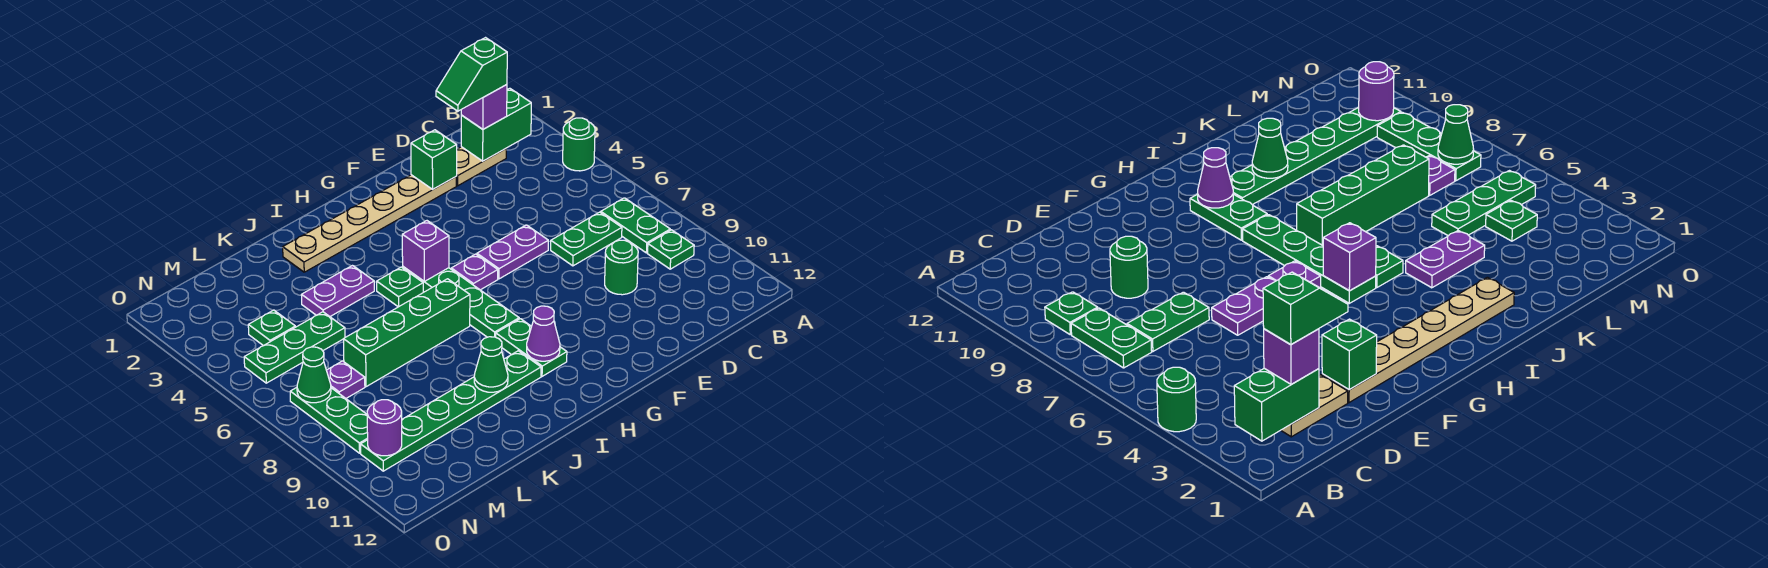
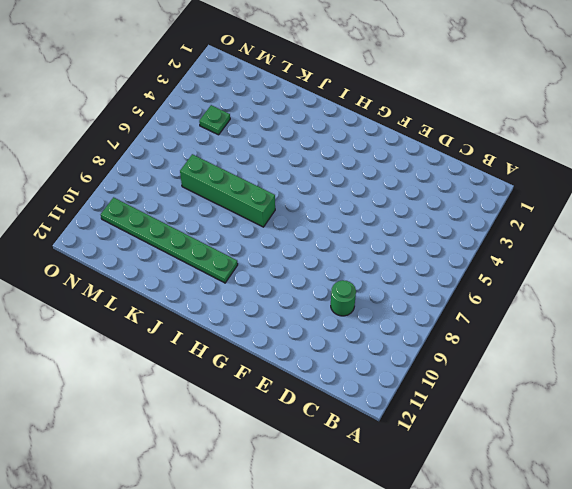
none -> green round brick A4 level 1
none -> green plate B7:B8 level 1
none -> green plate B9 level 1

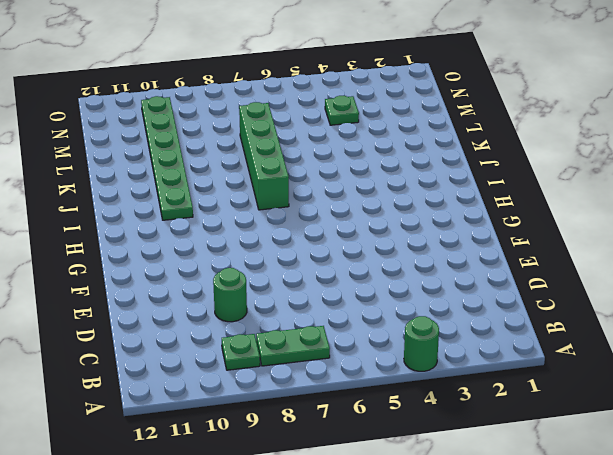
none -> tan plate C2:D2 level 1
none -> green plate C7:D7 level 1
none -> tan plate E2:J2 level 1

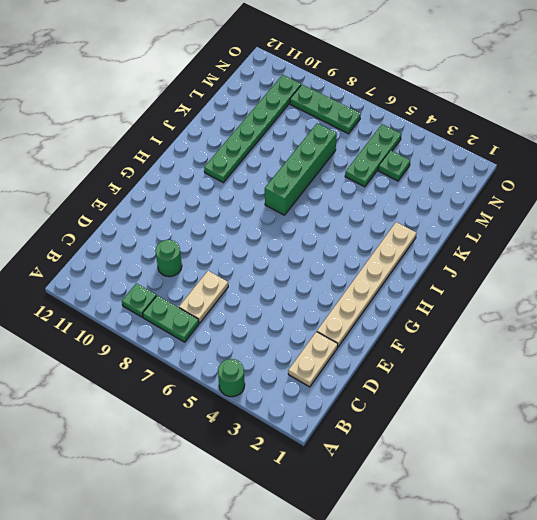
tan plate C7:D7 level 1 -> green plate C7:D7 level 1
none -> purple plate E6:F6 level 1
none -> purple plate G6 level 1
none -> green plate H5:H8 level 1

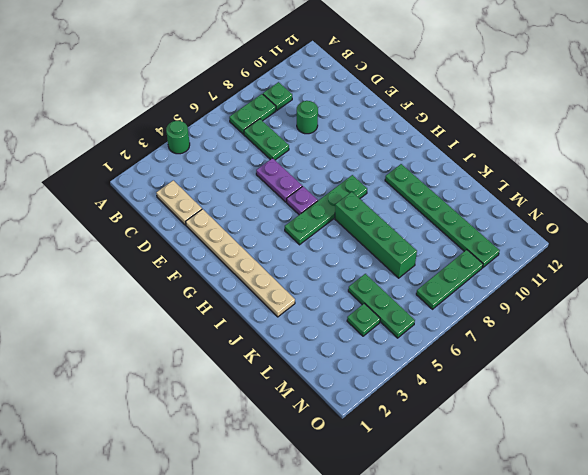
none -> green plate H9:H10 level 1
none -> green plate I5 level 1
none -> purple plate J4:K4 level 1

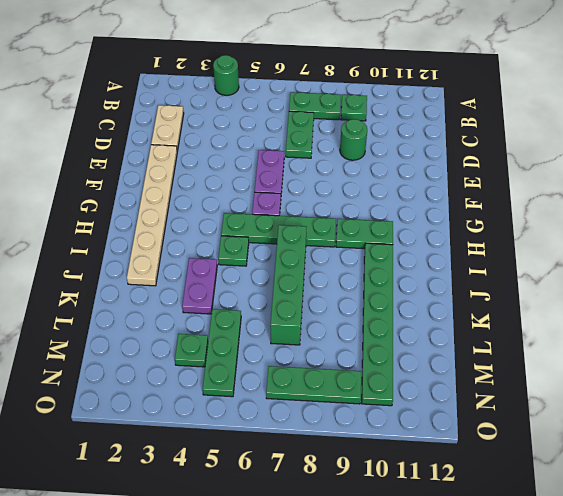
none -> purple plate M7 level 1
none -> green brick B2:C2 level 2
none -> green brick E2 level 2

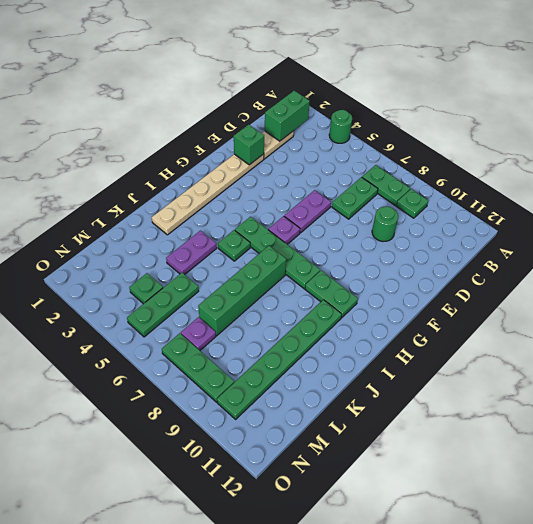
none -> purple brick H5 level 2
none -> purple cone H10 level 2
none -> green cone J10 level 2

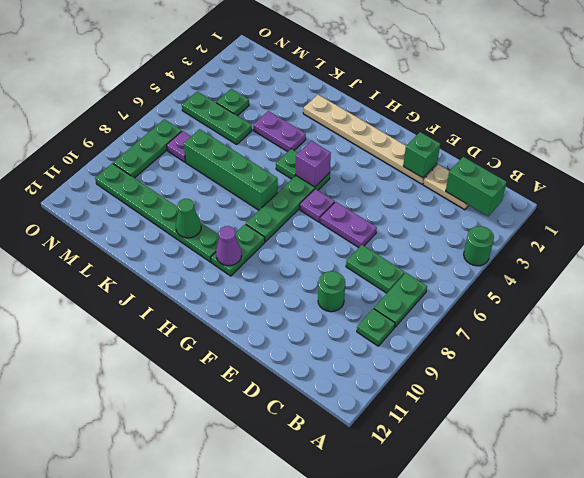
none -> green cone N7 level 2
none -> purple round brick N10 level 2
none -> purple brick C2 level 3

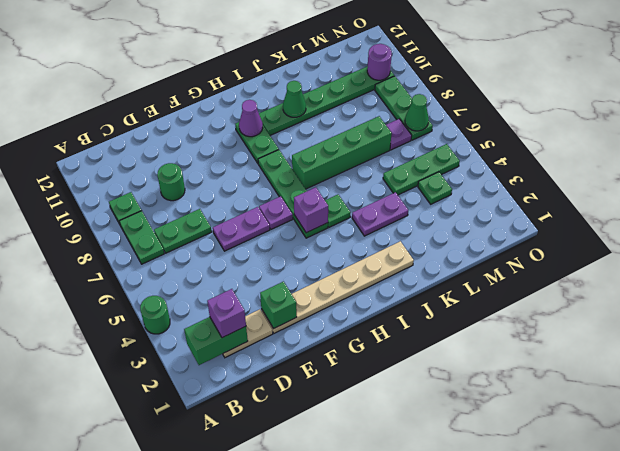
none -> green slope C2:D2 level 4 top C

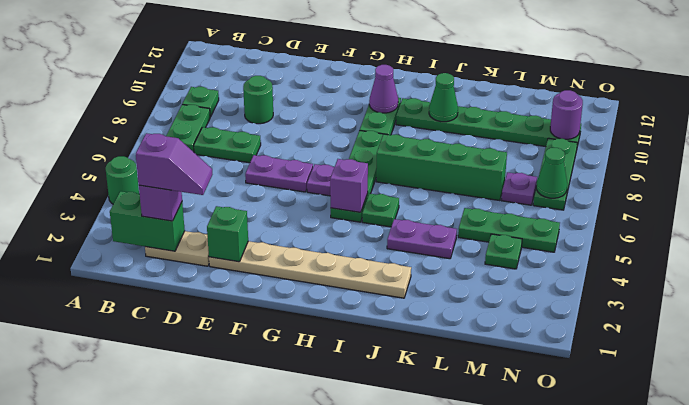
purple slope C2:D2 level 4 top C -> green slope C2:D2 level 4 top C

